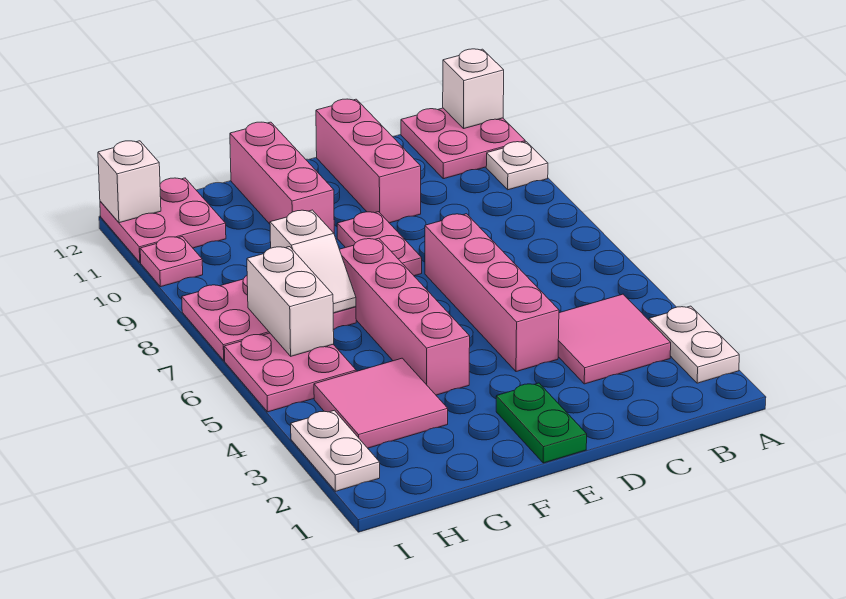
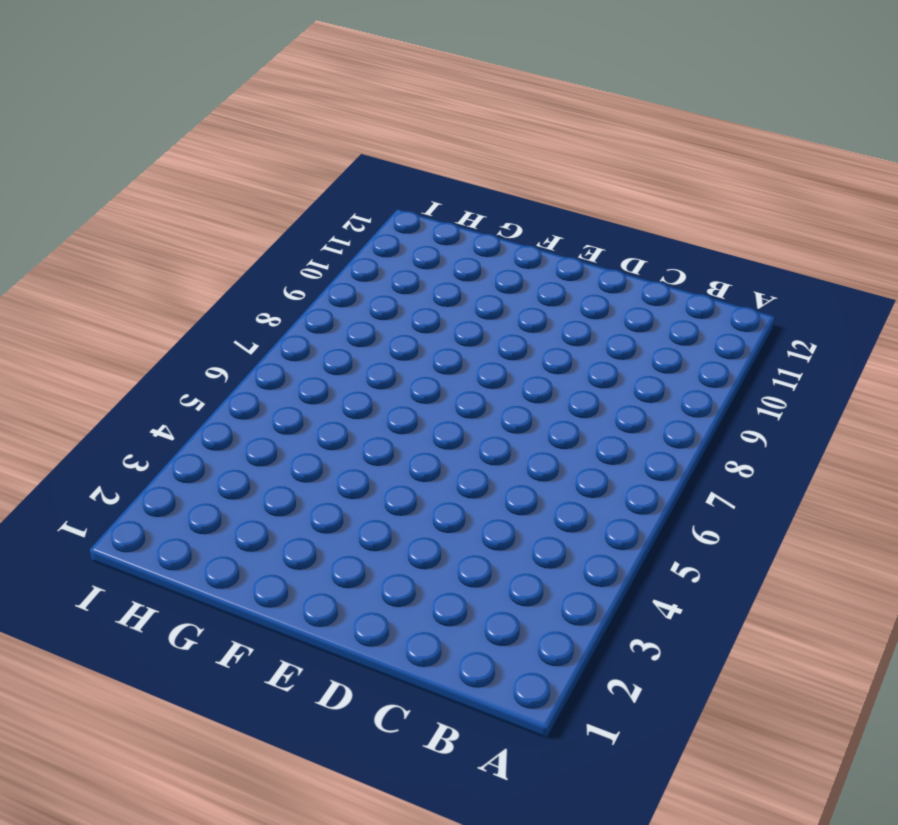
none -> white plate A2:A3 level 1
none -> white plate A10 level 1
none -> pink plate A11:B12 level 1

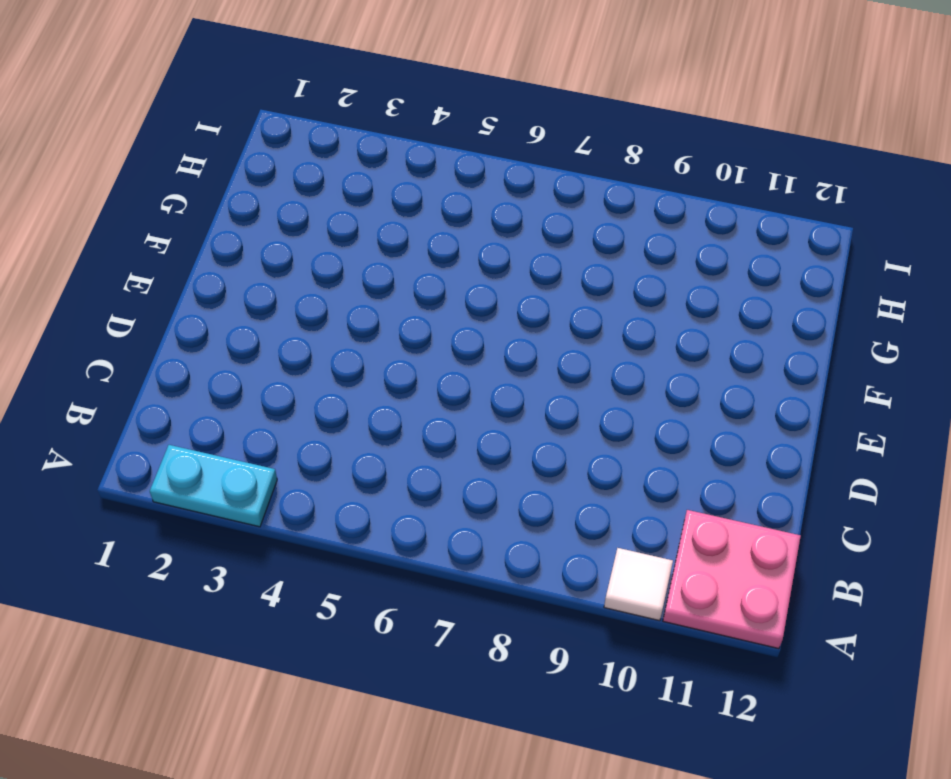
cyan plate A2:A3 level 1 -> white plate A2:A3 level 1
white tile A10 level 1 -> white plate A10 level 1
none -> pink tile B3:C4 level 1
none -> pink brick D4:D7 level 1
none -> pink brick D10:D12 level 1

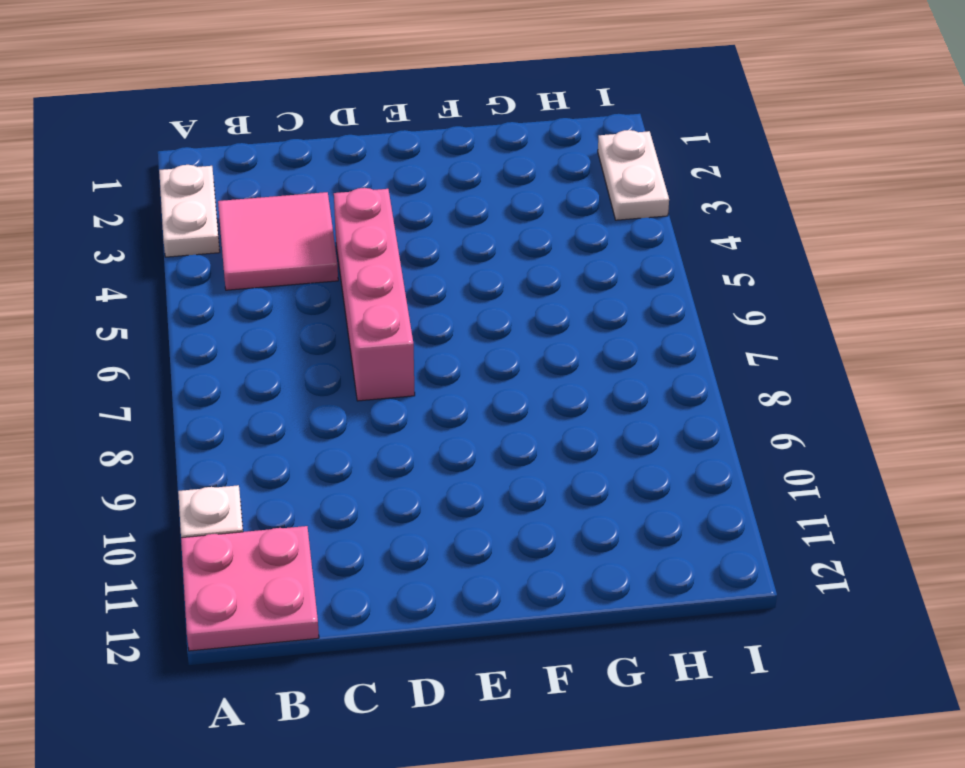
none -> pink brick D10:D12 level 1
none -> green plate E1:E2 level 1
none -> pink plate E8:E9 level 1

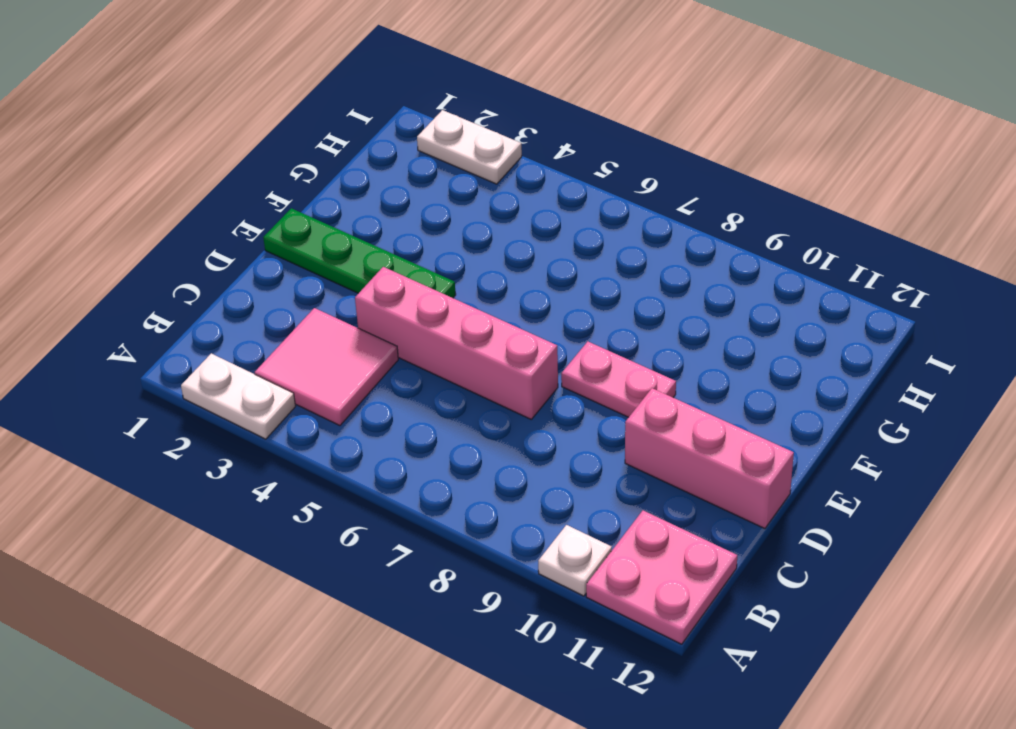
green plate E1:E4 level 1 -> green plate E1:E2 level 1
none -> pink brick F4:F7 level 1
none -> pink brick F10:F12 level 1
none -> pink tile G3:H4 level 1

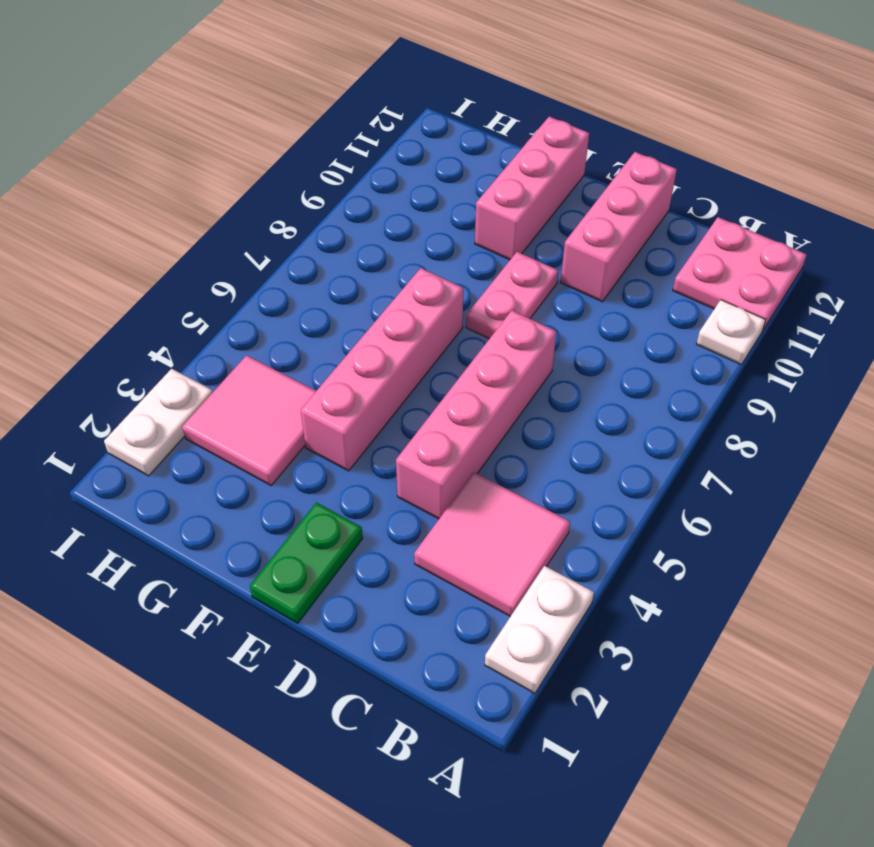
none -> pink plate G7:I8 level 1
none -> pink plate H5:I6 level 1
none -> pink plate H11:I12 level 1

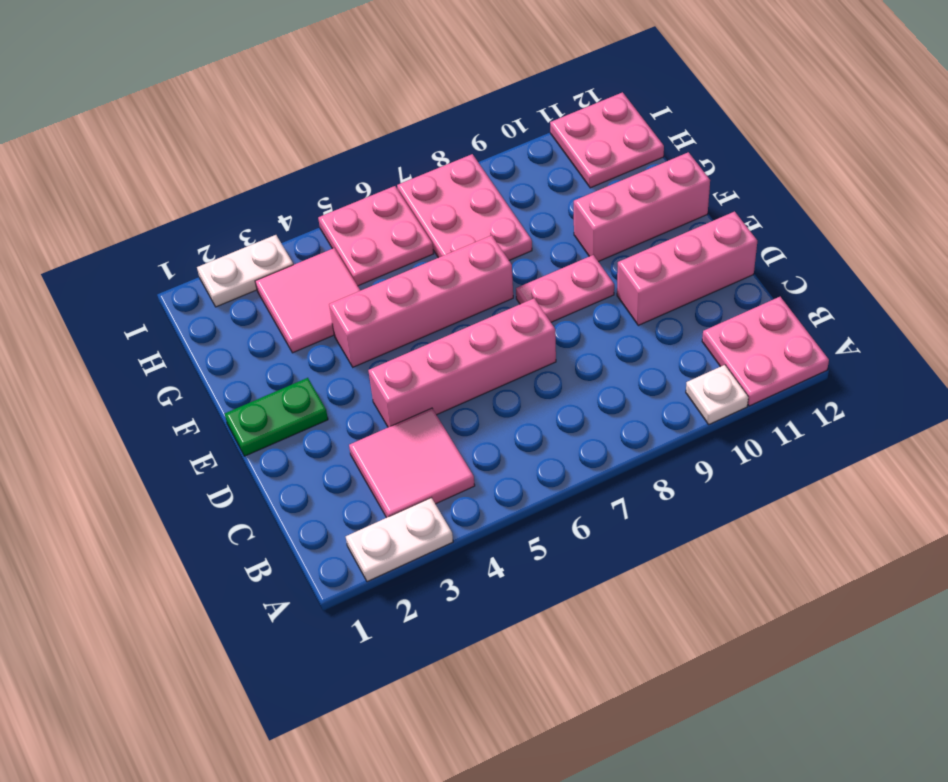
none -> pink plate I10 level 1
none -> white brick A12 level 2
none -> white slope G7:G8 level 2 top 8

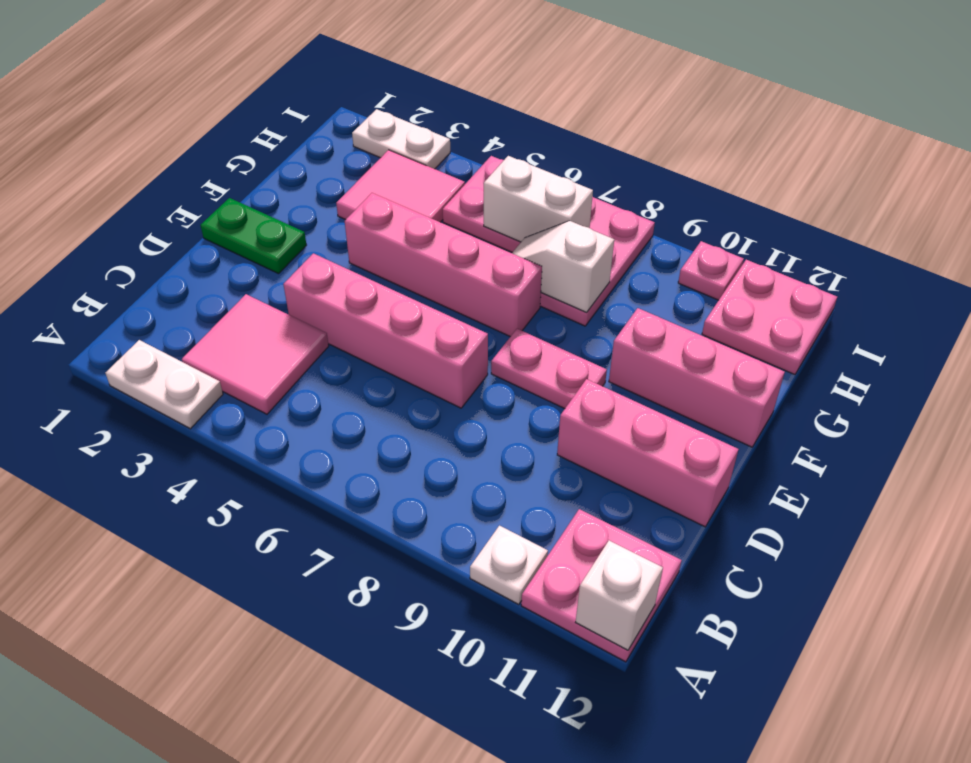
none -> white brick I12 level 2

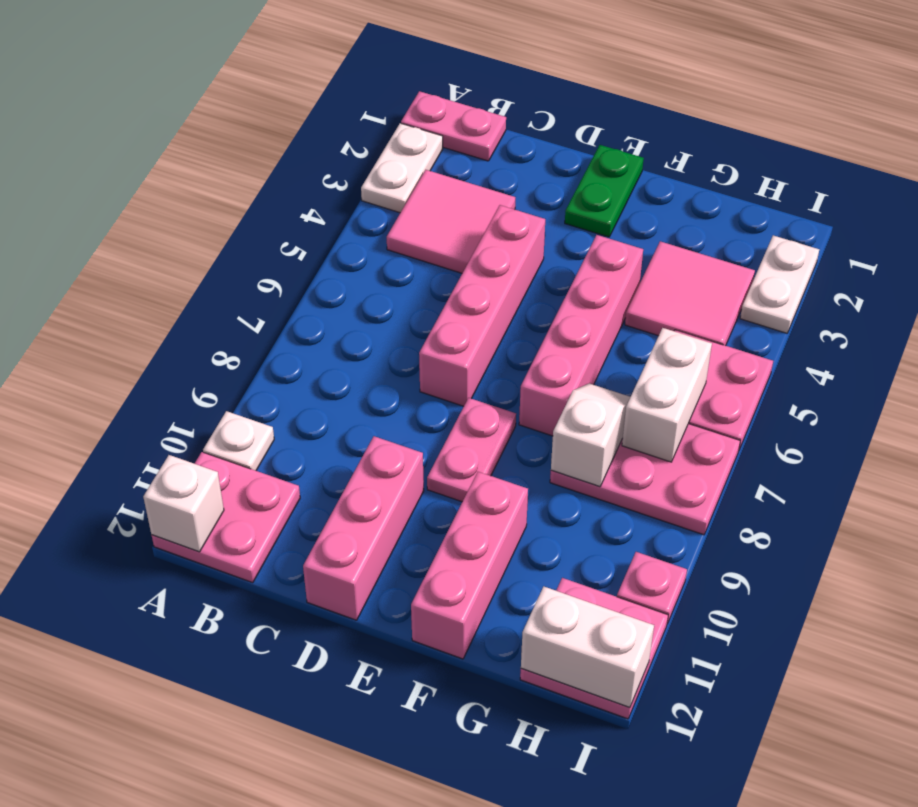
pink plate A1:B1 level 1 -> none
white brick H12:I12 level 2 -> white brick I12 level 2

